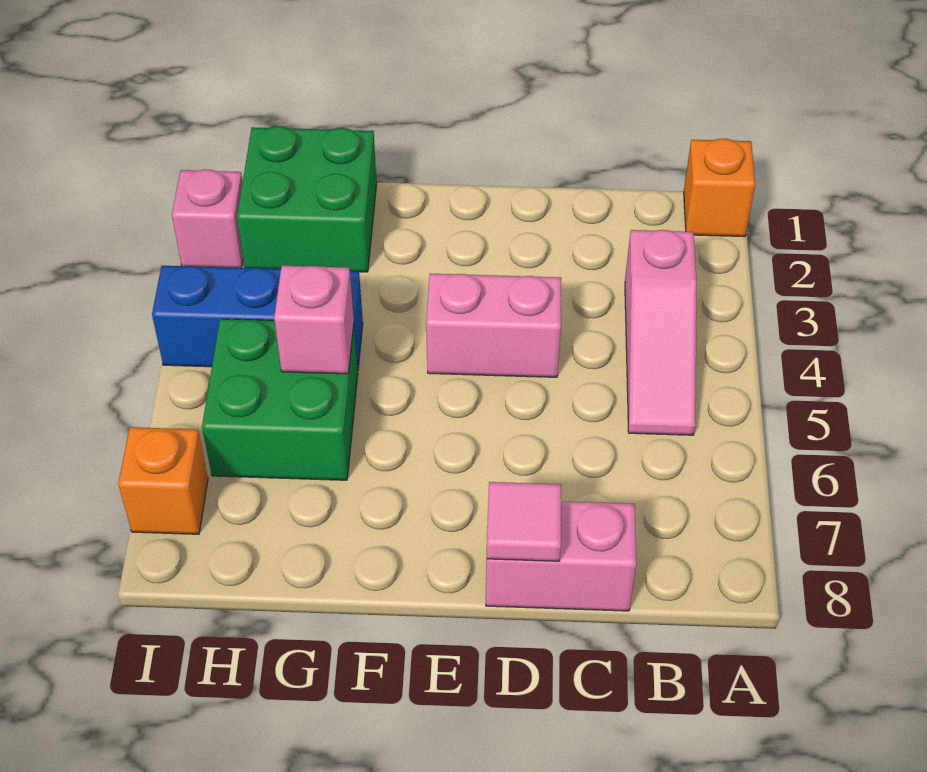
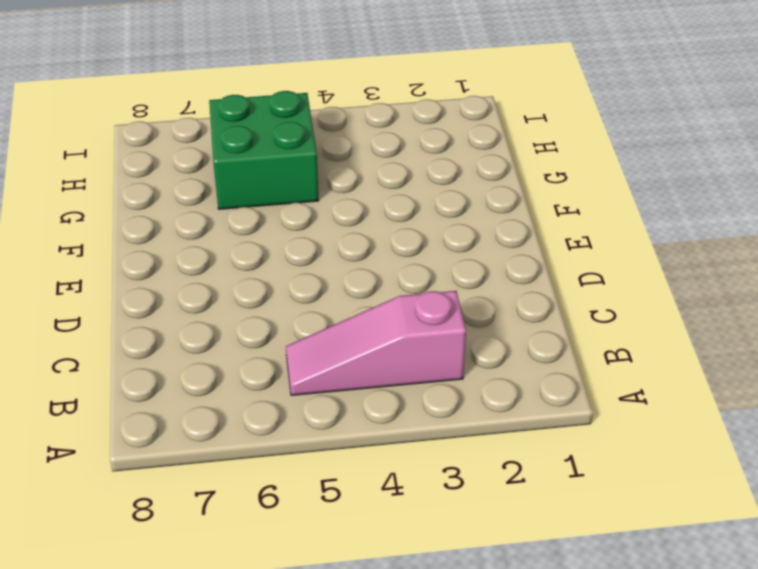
none -> orange brick A1 level 1
none -> pink brick C8:D8 level 1

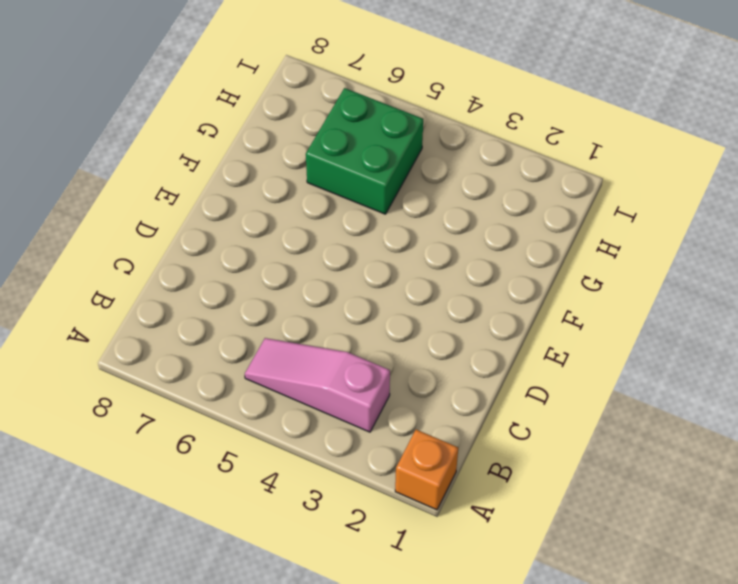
none -> pink brick C8:D8 level 1
none -> pink brick D4:E4 level 1

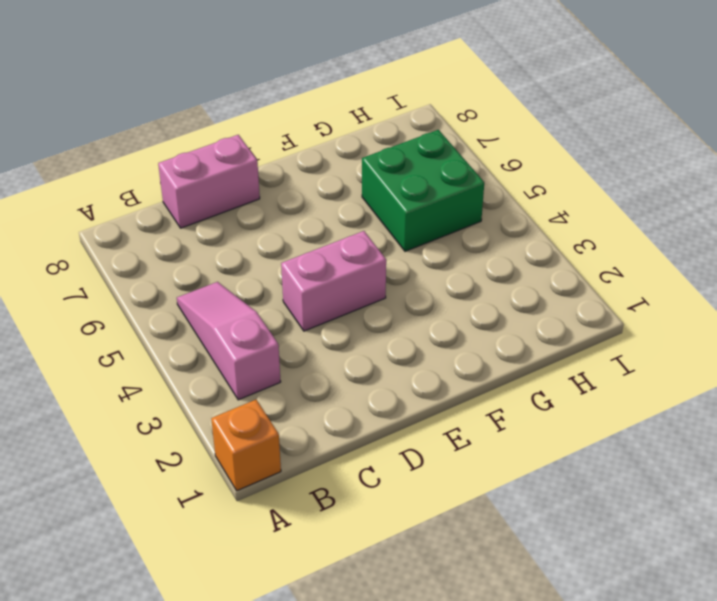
none -> green brick G1:H2 level 1
none -> blue brick G4:I4 level 1

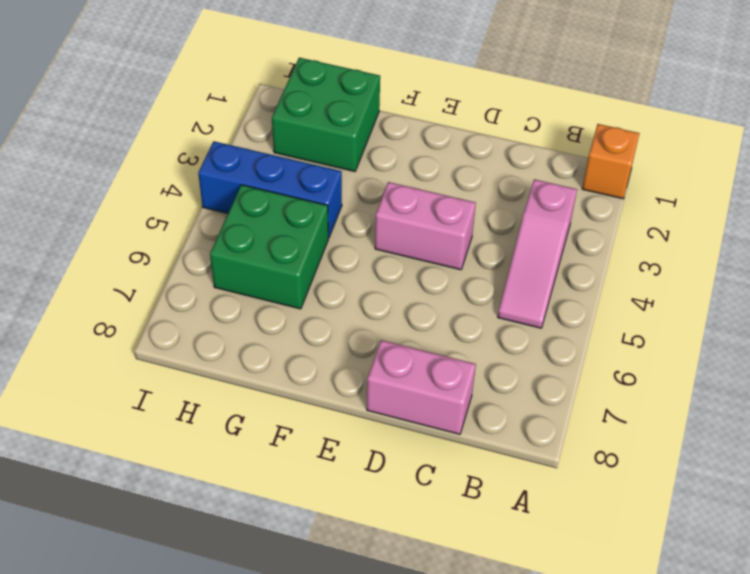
none -> pink brick I2 level 1
none -> orange brick I7 level 1

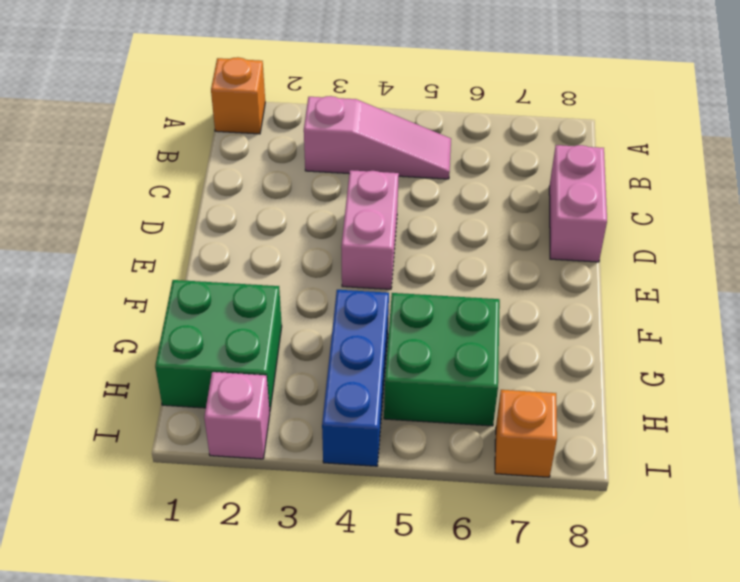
none -> pink tile D8 level 2
none -> pink brick G5 level 2

